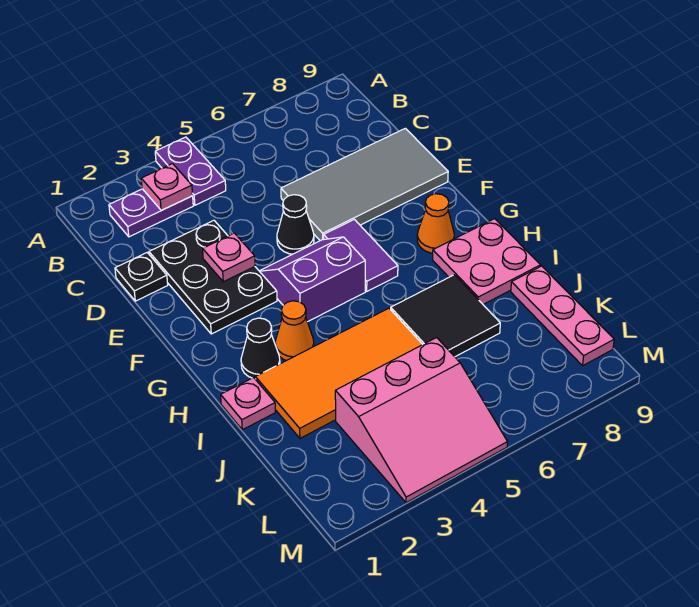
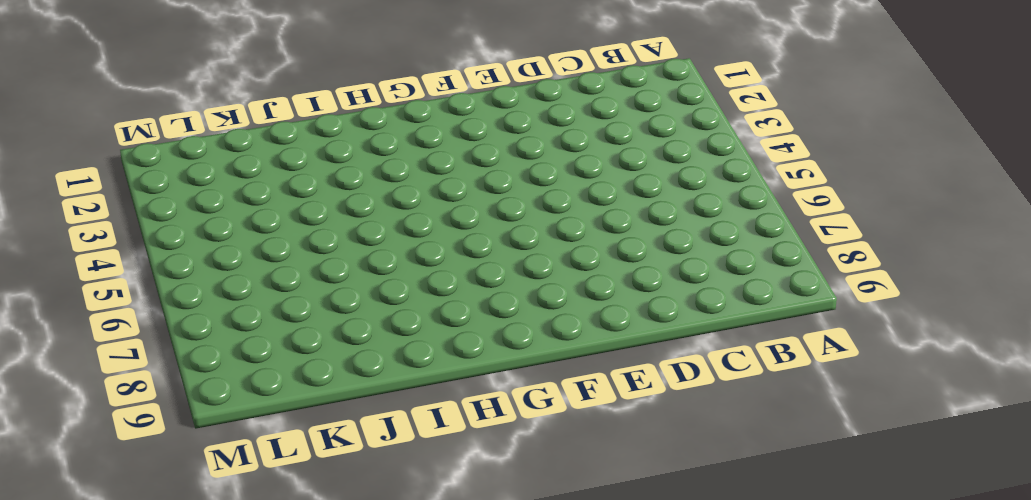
none -> purple plate A4:B4 level 1
none -> purple plate B2:B3 level 1
none -> black plate D1 level 1

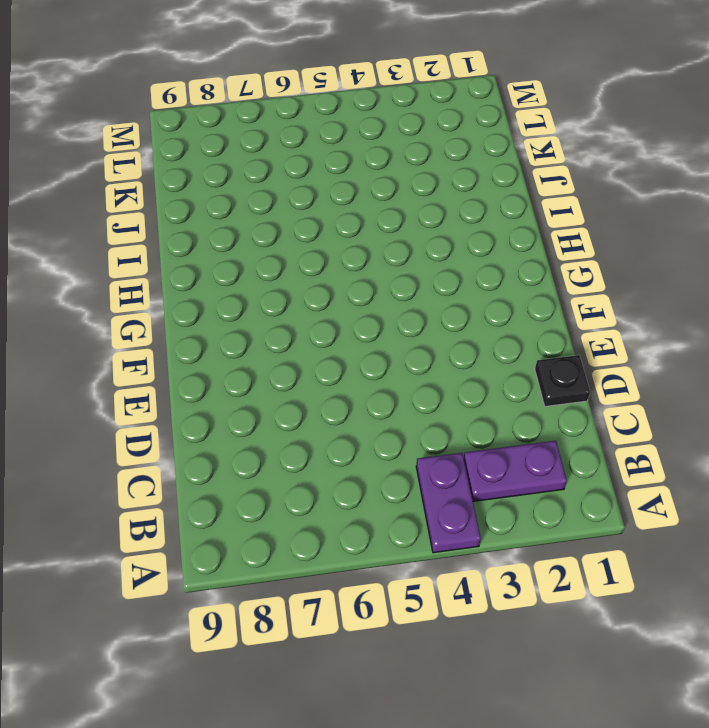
none -> black plate D2:F3 level 1
none -> grey tile D6:E9 level 1
none -> black cone E5 level 1

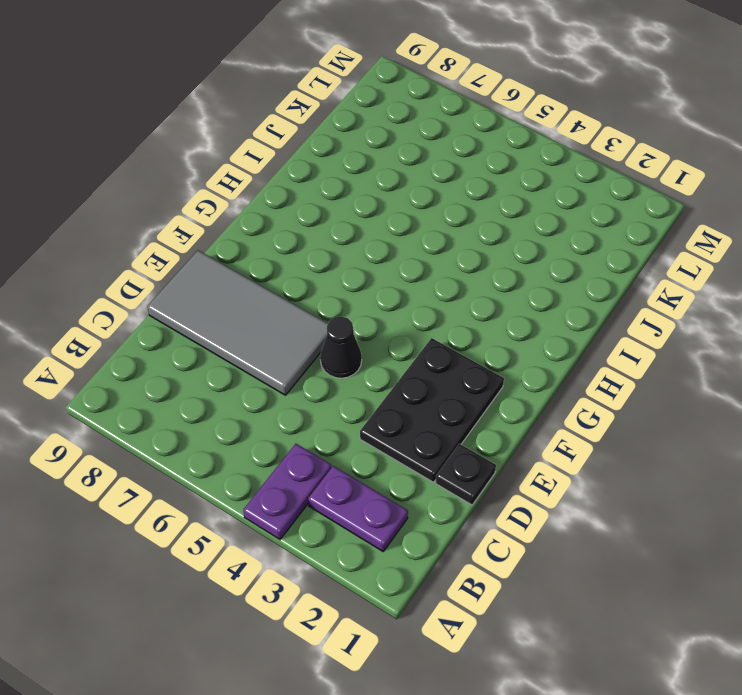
none -> purple slope F4:G5 level 1 top G
none -> purple tile F6:G6 level 1
none -> orange cone G8 level 1

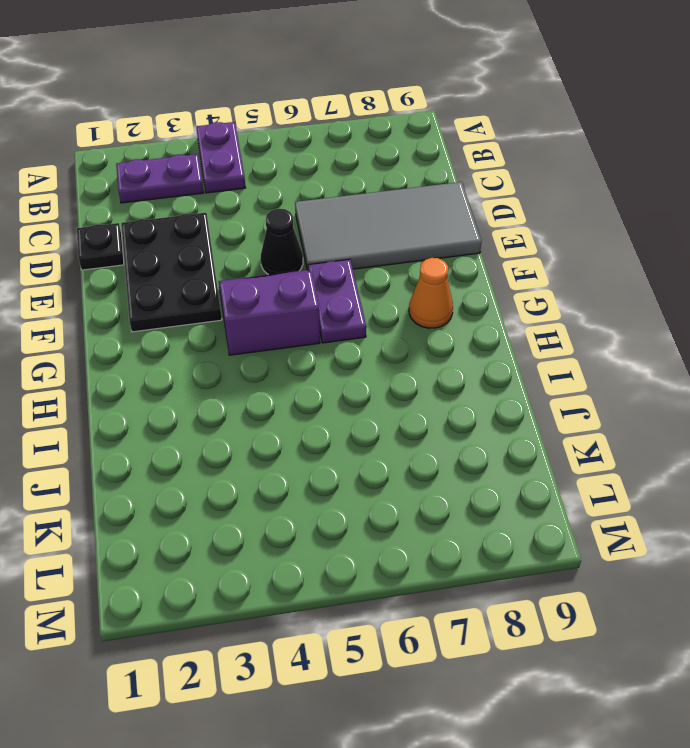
purple plate F6:G6 level 1 -> purple tile F6:G6 level 1
none -> black cone H2 level 1
none -> orange cone H3 level 1
none -> pink plate H8:I9 level 1

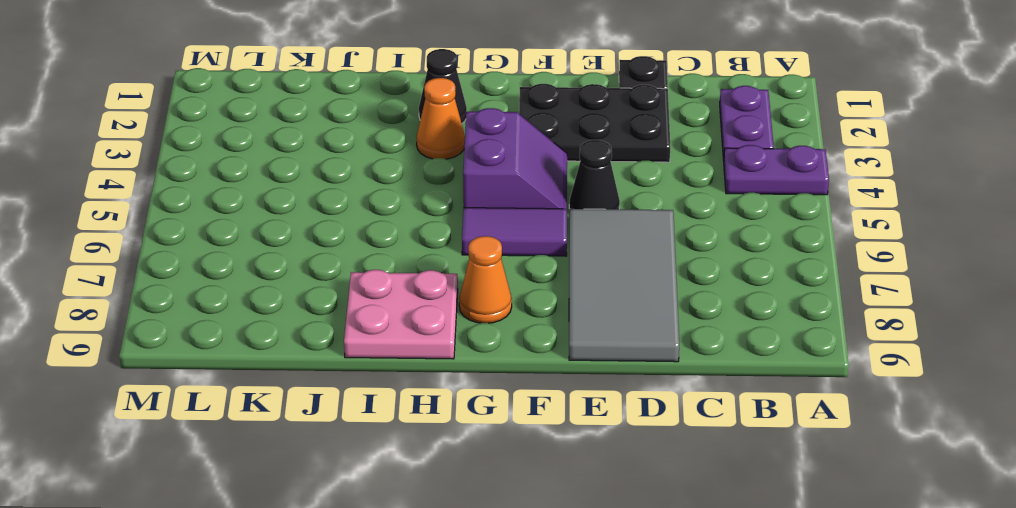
none -> pink plate I1 level 1
none -> orange tile I2:J5 level 1
none -> black tile I6:J7 level 1

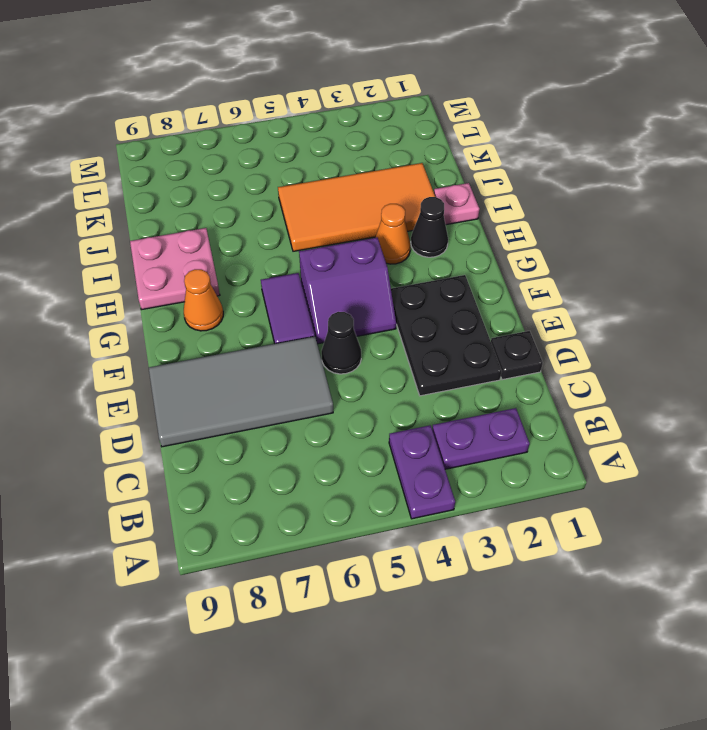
none -> black tile I6:J7 level 1
none -> pink plate J9:L9 level 1
none -> pink slope K3:M5 level 1 top K

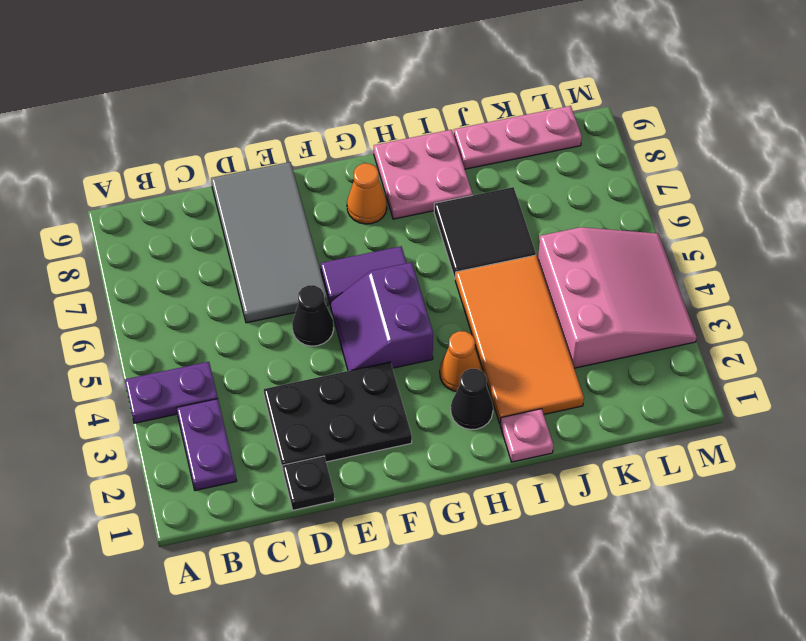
none -> pink plate B3 level 2
none -> pink plate E3 level 2

